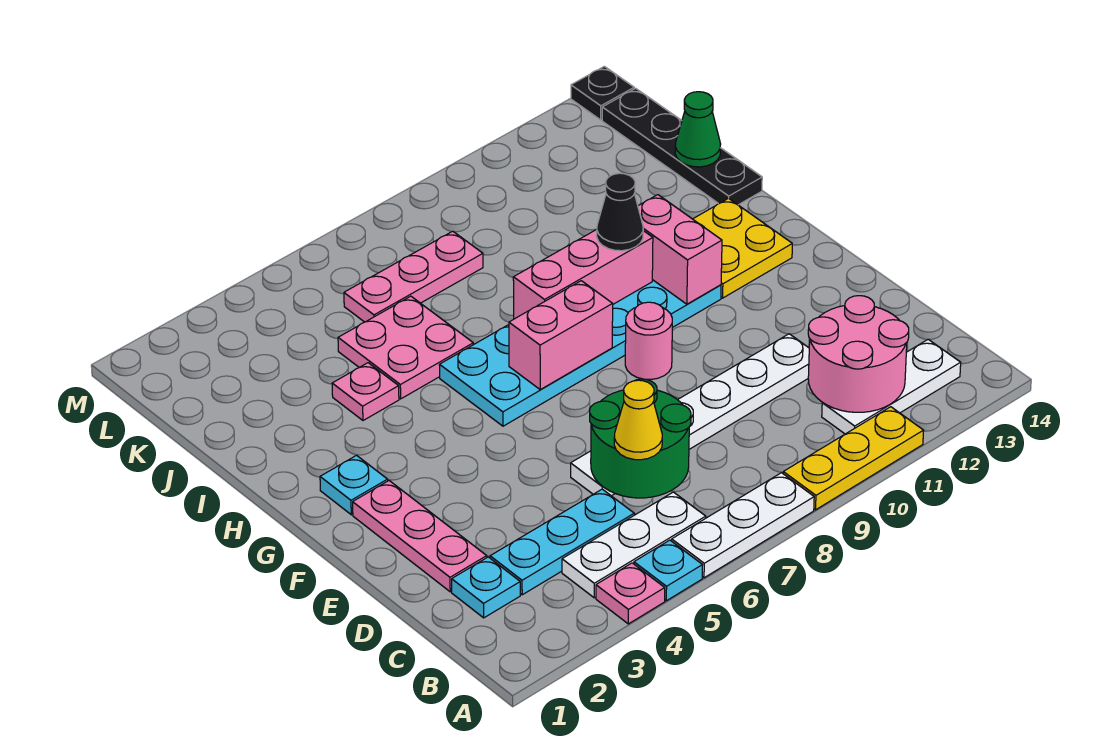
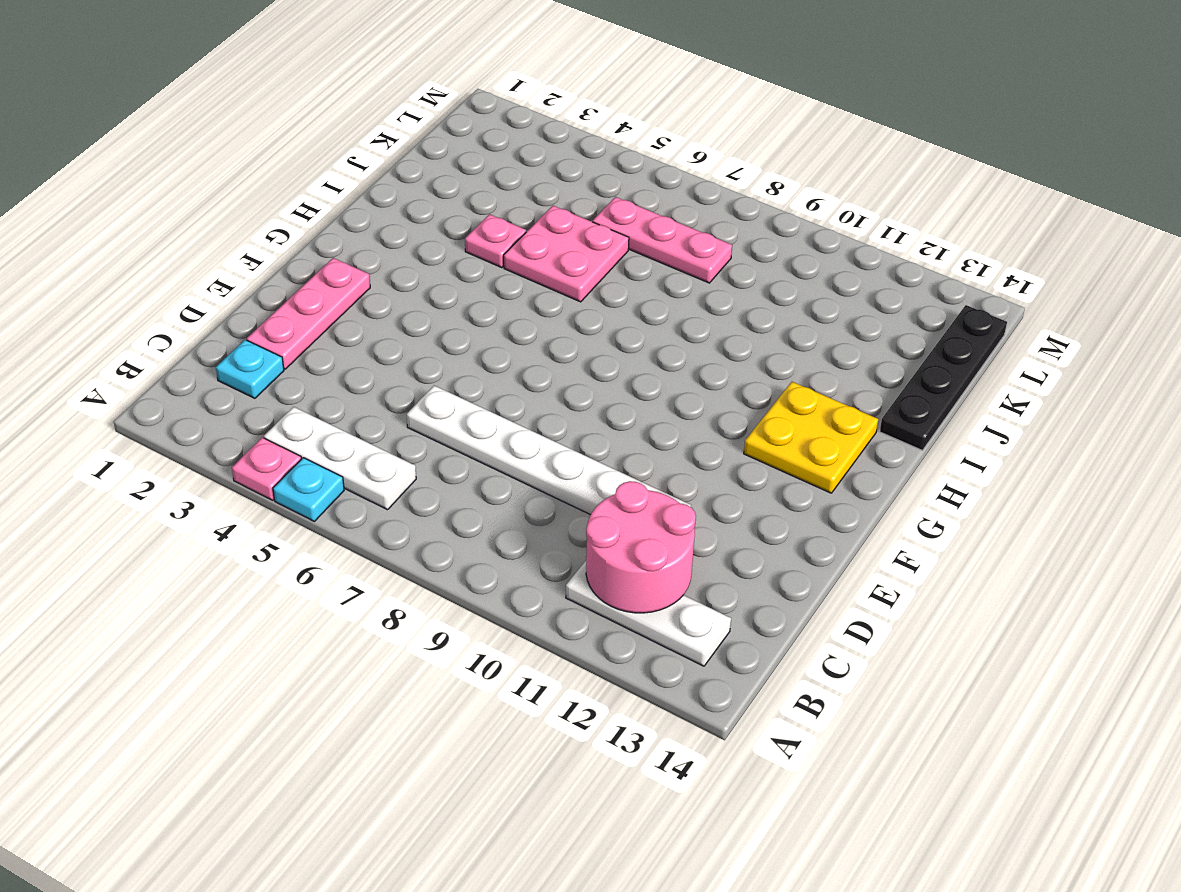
none -> white plate A6:A8 level 1
none -> yellow plate A9:A11 level 1
none -> cyan plate C3:C5 level 1

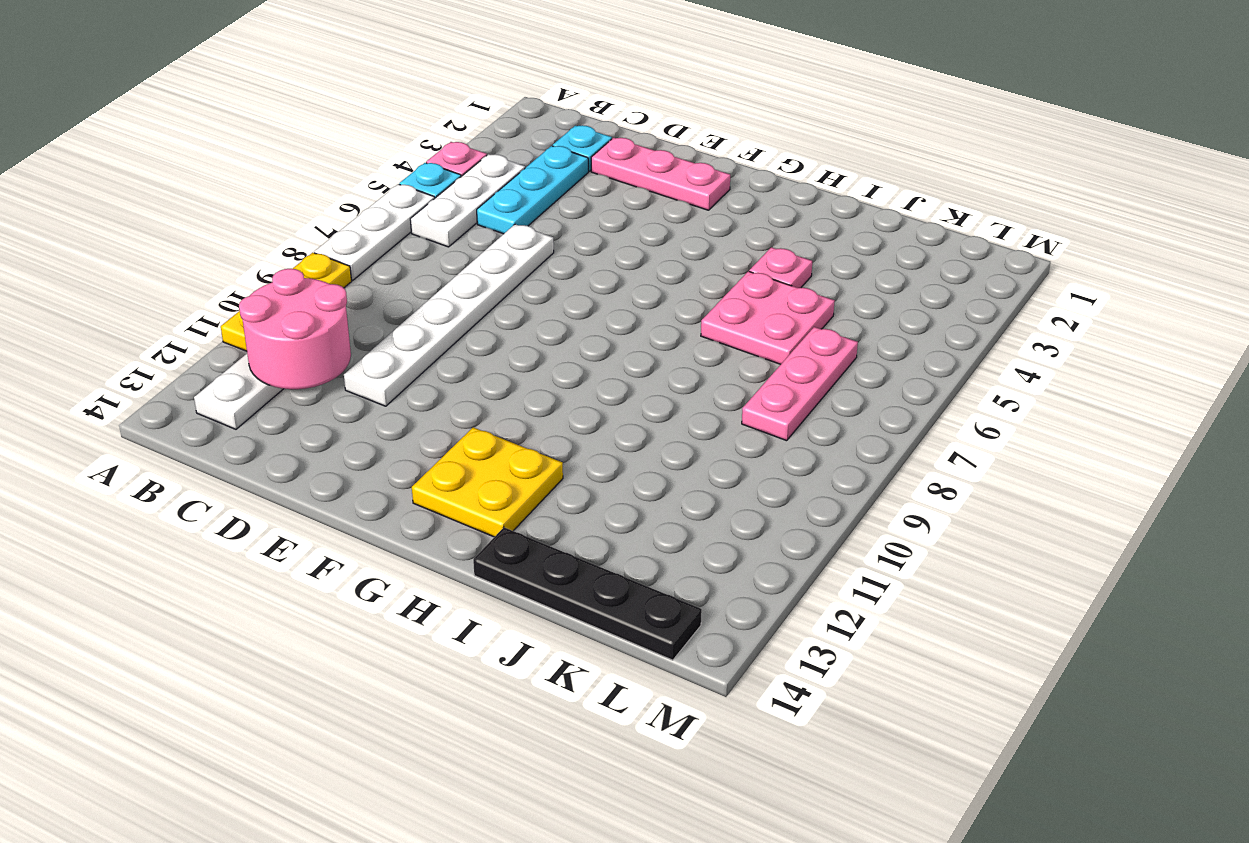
none -> pink round brick F9 level 1
none -> cyan plate G2 level 1
none -> cyan plate G6:H11 level 1

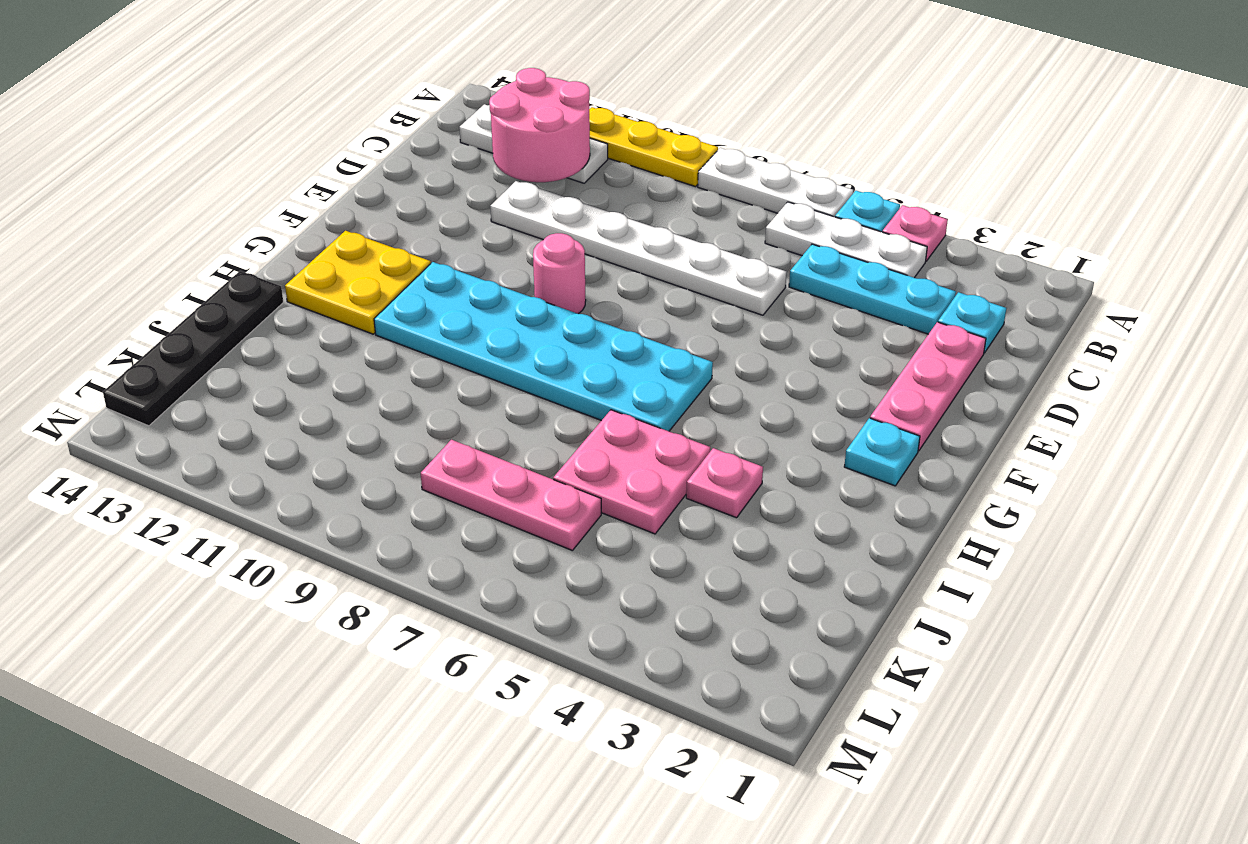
none -> black plate M14 level 1
none -> green round brick C6:D7 level 2
none -> pink brick G7:G8 level 2

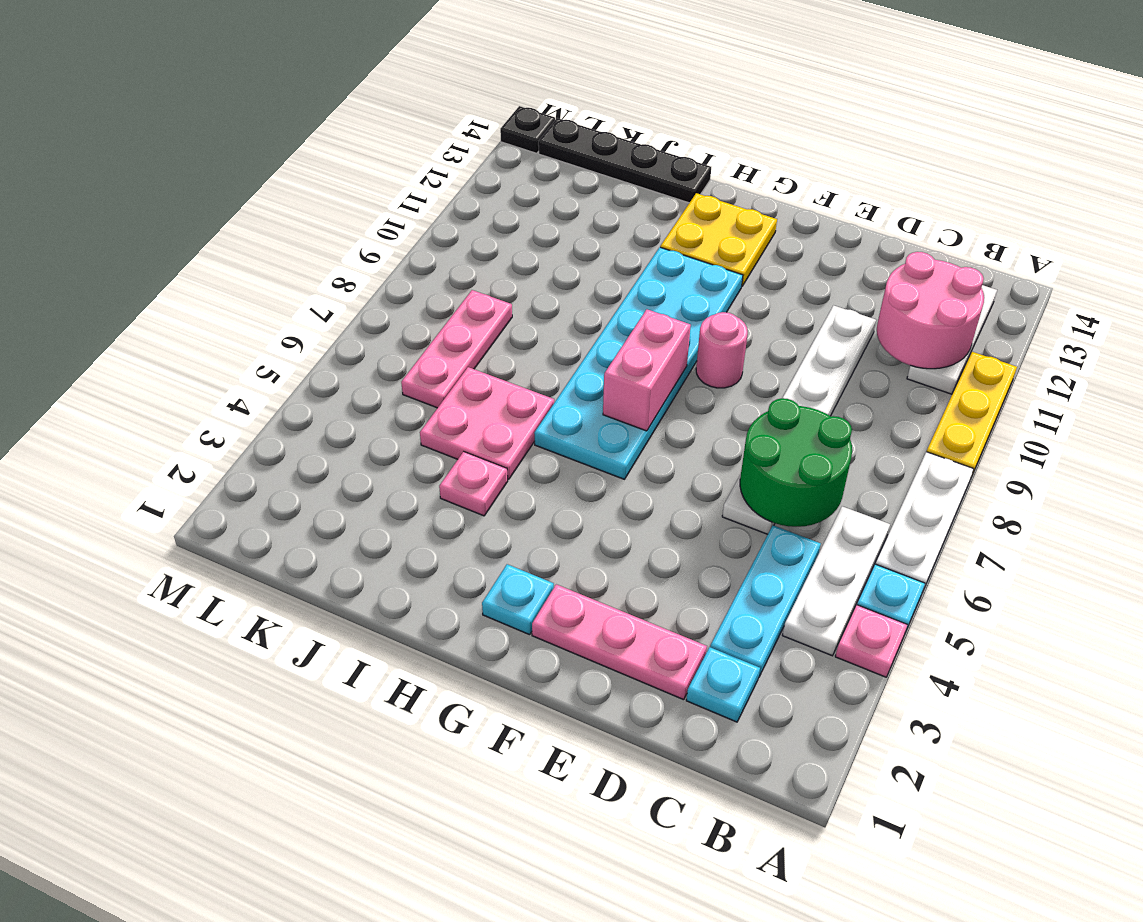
none -> pink brick G11:H11 level 2
none -> pink brick H8:H10 level 2
none -> green cone J14 level 2

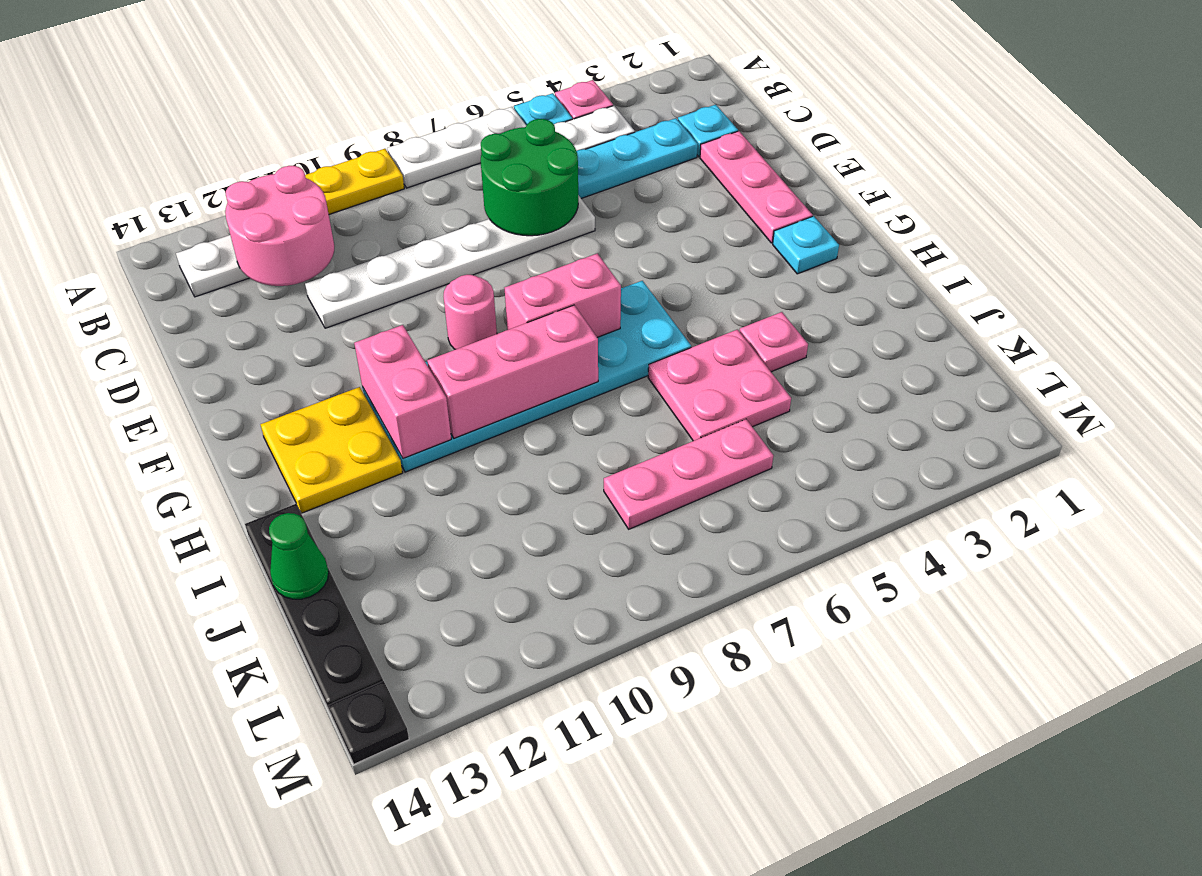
none -> yellow cone C6 level 3
none -> black cone H10 level 3

